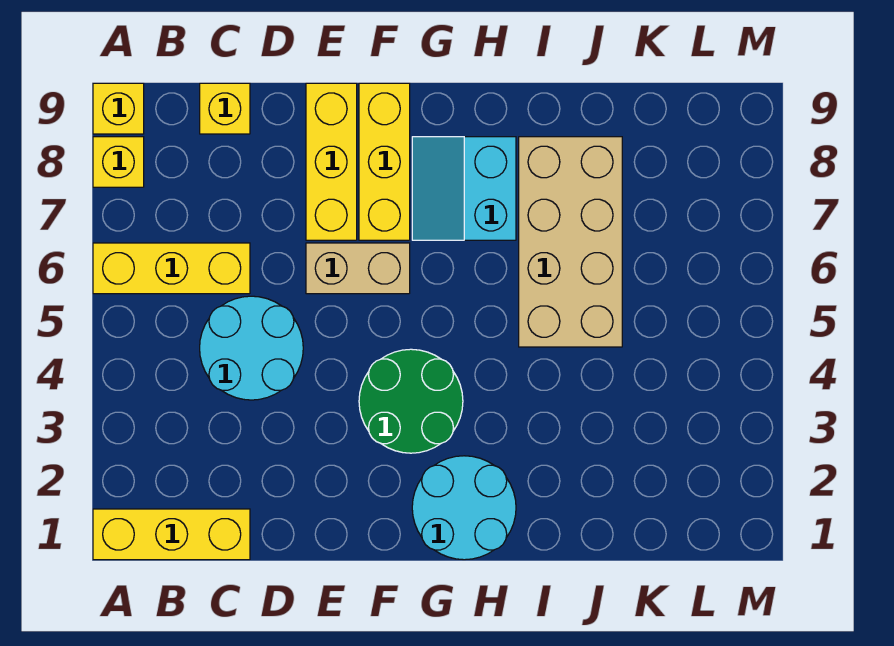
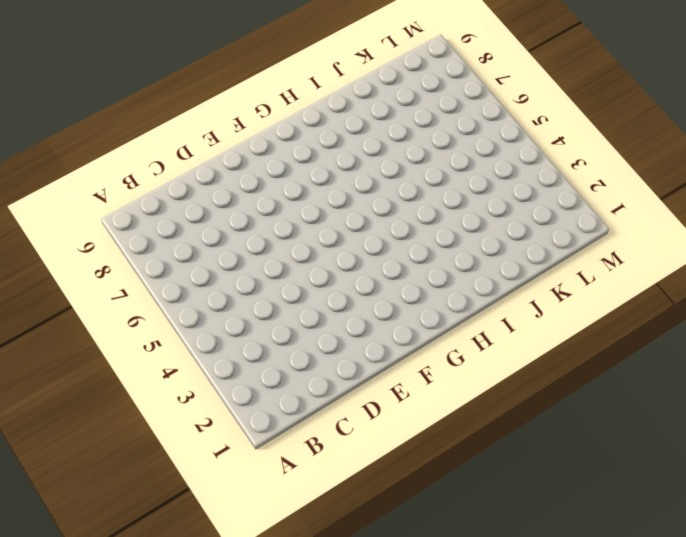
none -> yellow brick A1:C1 level 1
none -> yellow brick A6:C6 level 1
none -> yellow brick A8 level 1

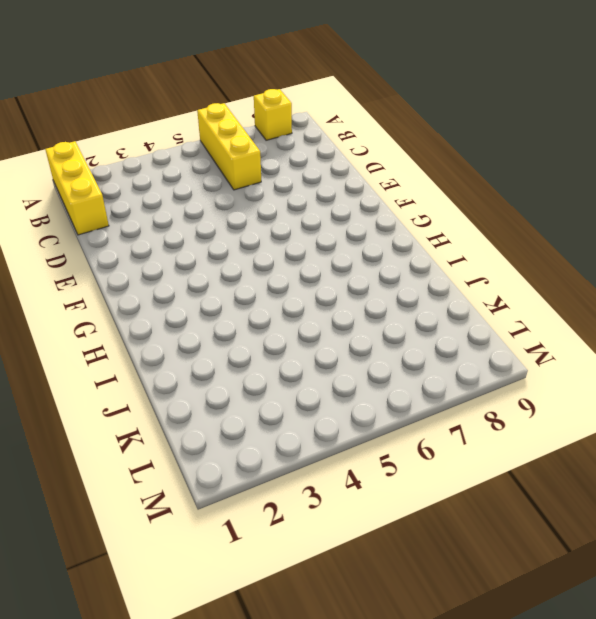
none -> yellow brick A9 level 1
none -> cyan round brick C4:D5 level 1
none -> yellow brick C9 level 1

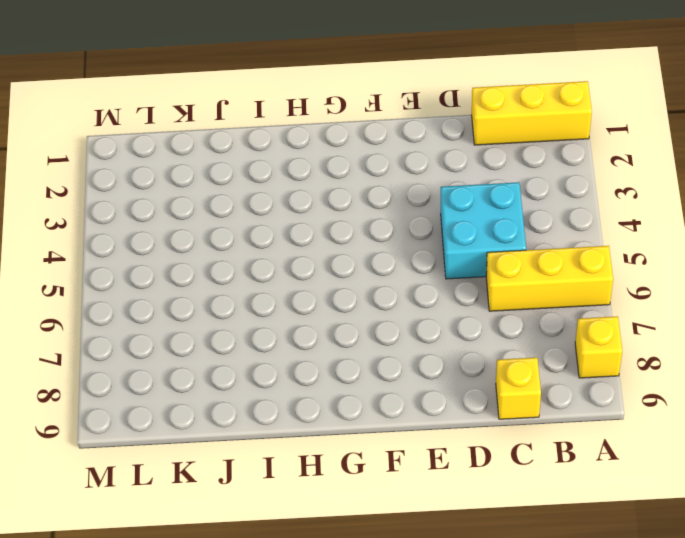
cyan brick C4:D5 level 1 -> cyan round brick C4:D5 level 1
none -> yellow brick A9 level 1
none -> tan brick E6:F6 level 1
none -> yellow brick E7:E9 level 1

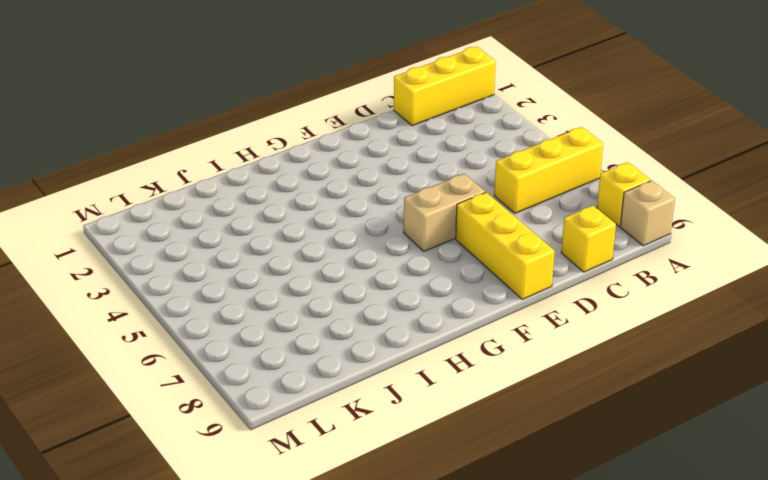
tan brick A9 level 1 -> yellow brick A9 level 1
none -> cyan round brick C4:D5 level 1
none -> green round brick F3:G4 level 1
none -> yellow brick F7:F9 level 1

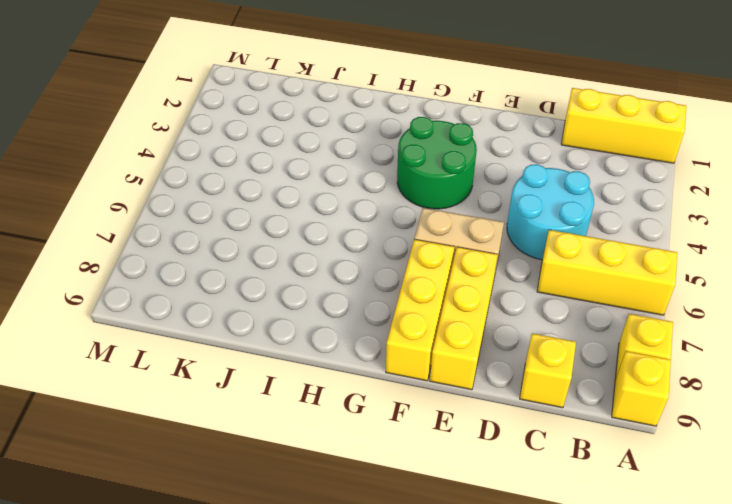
none -> cyan round brick G1:H2 level 1
none -> cyan slope G7:H8 level 1 top H
none -> tan brick I5:J8 level 1

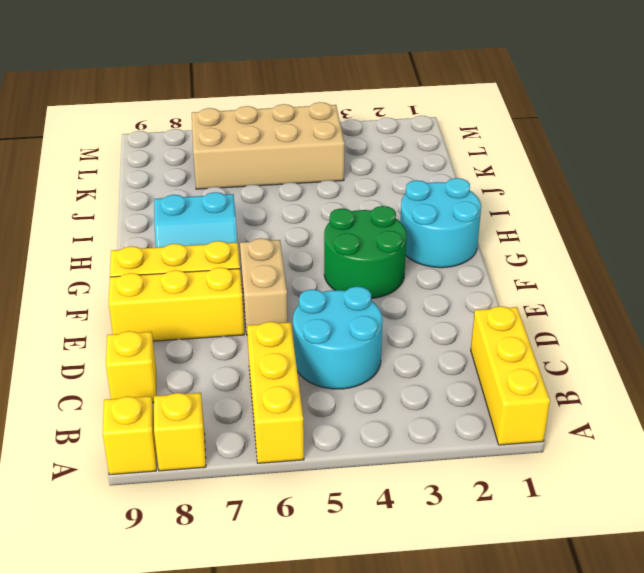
tan brick K4:L7 level 1 -> tan brick I5:J8 level 1

